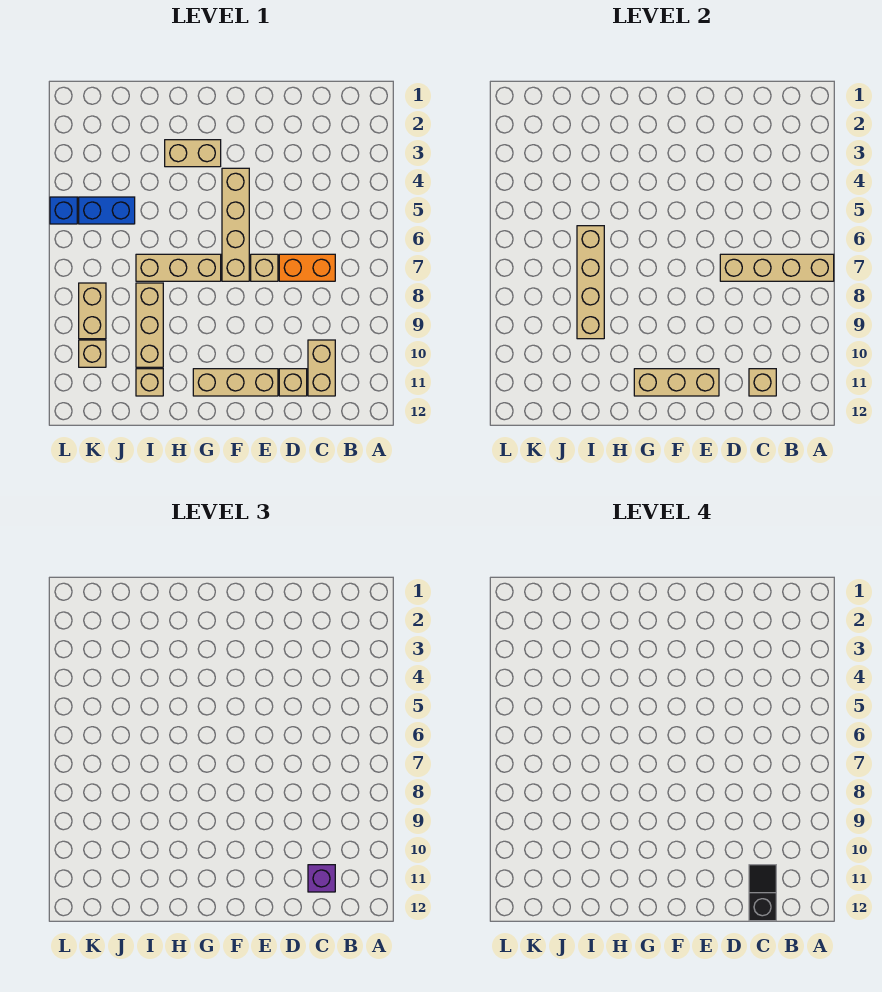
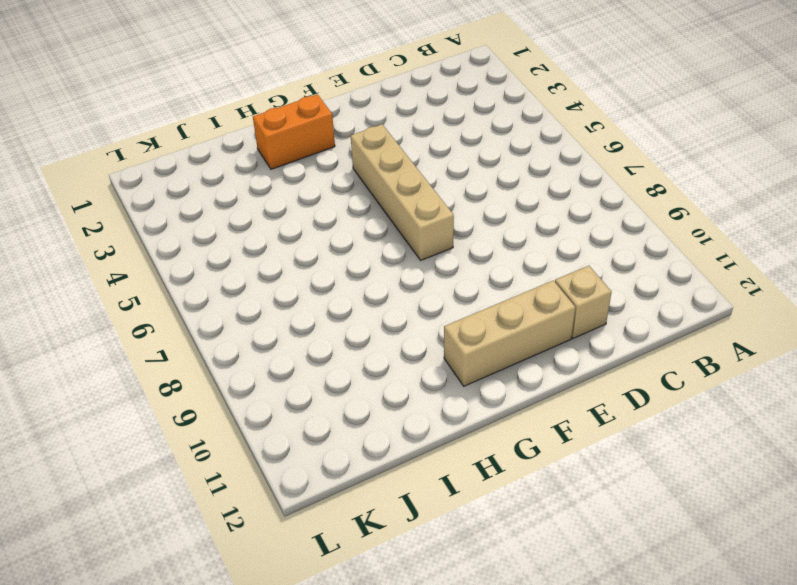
orange brick G2:H2 level 1 -> orange brick C7:D7 level 1
none -> tan brick C10:C11 level 1
none -> tan brick E7 level 1
none -> tan brick G3:H3 level 1

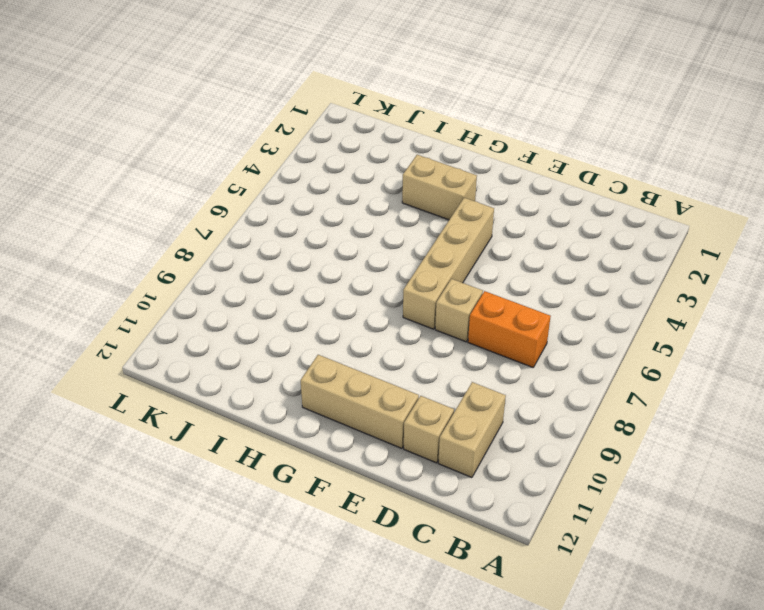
none -> tan brick G7:I7 level 1
none -> tan brick I8:I10 level 1
none -> tan brick I11 level 1

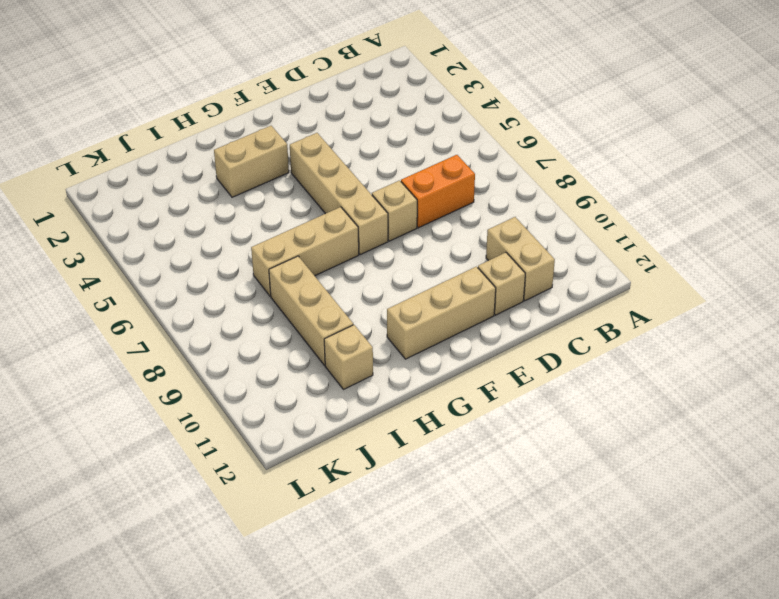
none -> blue brick J5:K5 level 1
none -> tan brick K8:K9 level 1
none -> tan brick K10 level 1

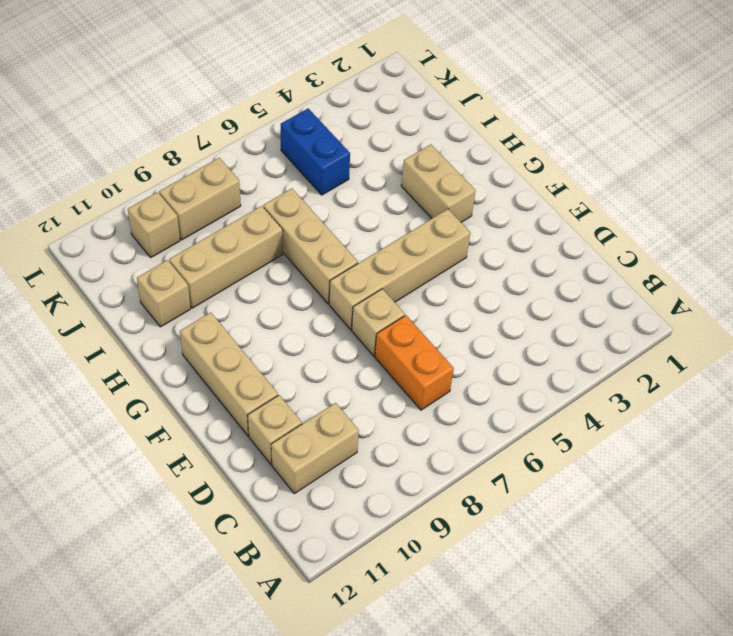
none -> blue brick L5 level 1
none -> tan brick A7:D7 level 2
none -> tan brick C11 level 2

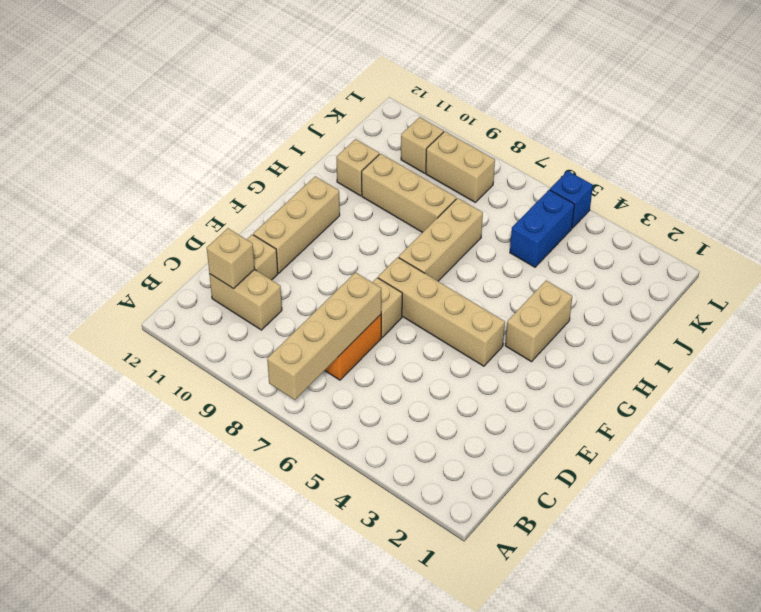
none -> tan brick E11:G11 level 2
none -> tan brick I6:I9 level 2
none -> purple brick C11 level 3

